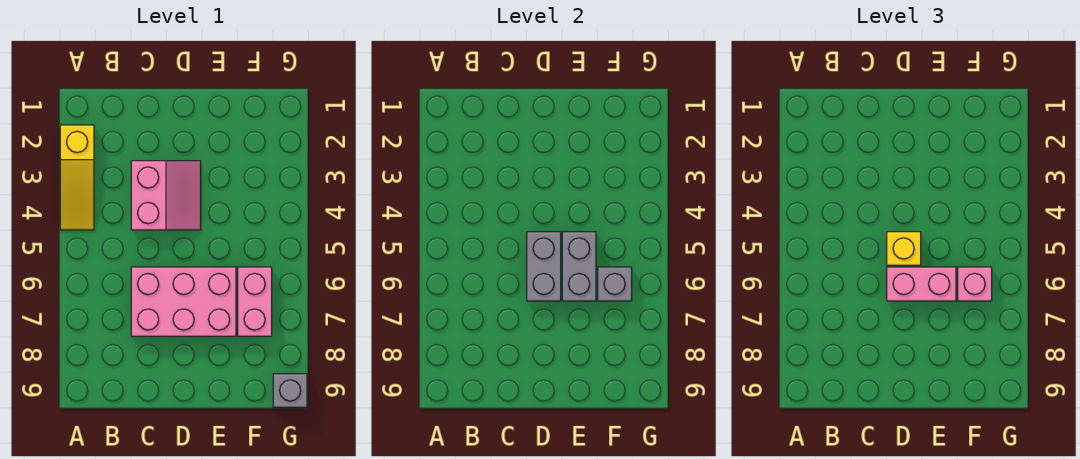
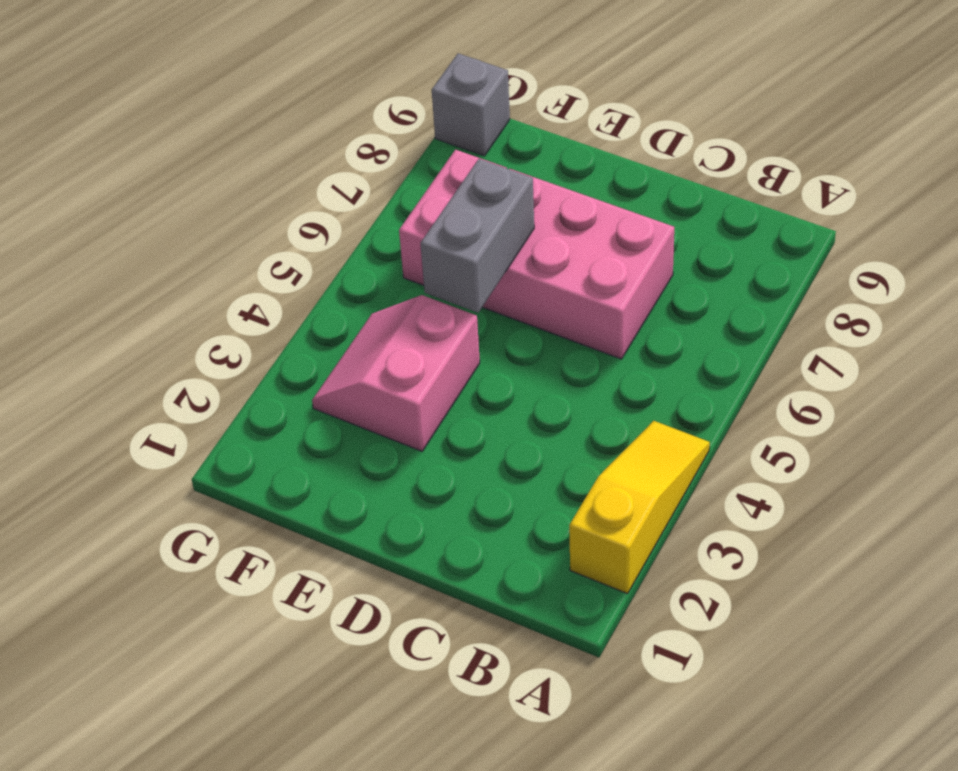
pink slope E3:F4 level 1 top E -> pink slope C3:D4 level 1 top C
none -> grey brick D5:D6 level 2
none -> grey brick F6 level 2

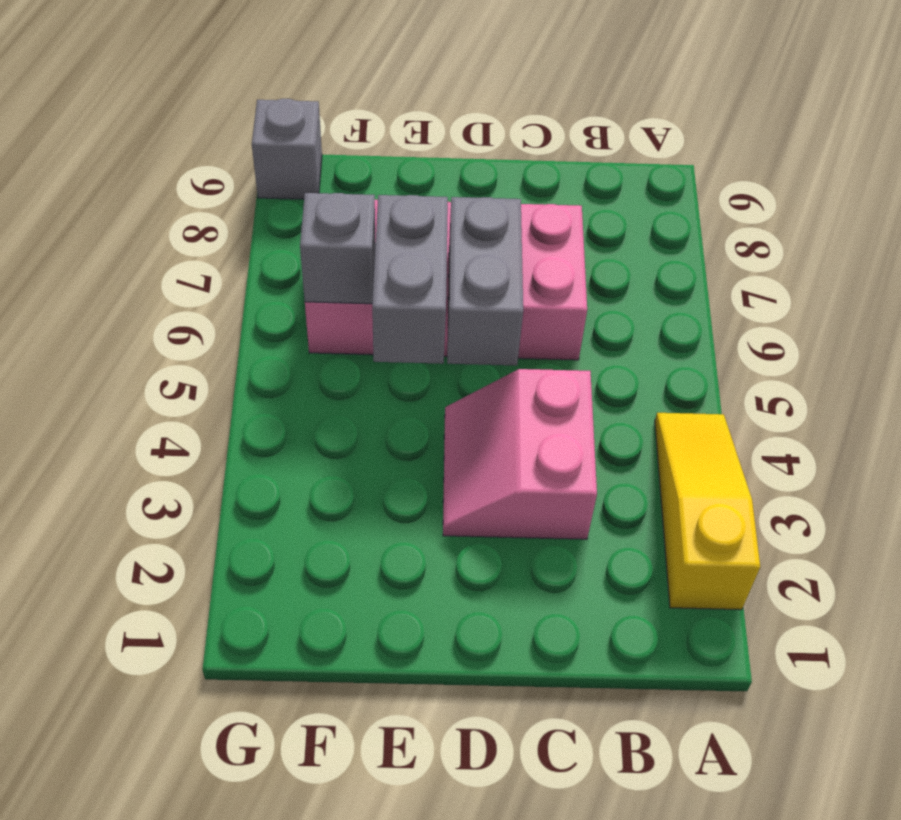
none -> yellow brick D5 level 3
none -> pink brick D6:E6 level 3

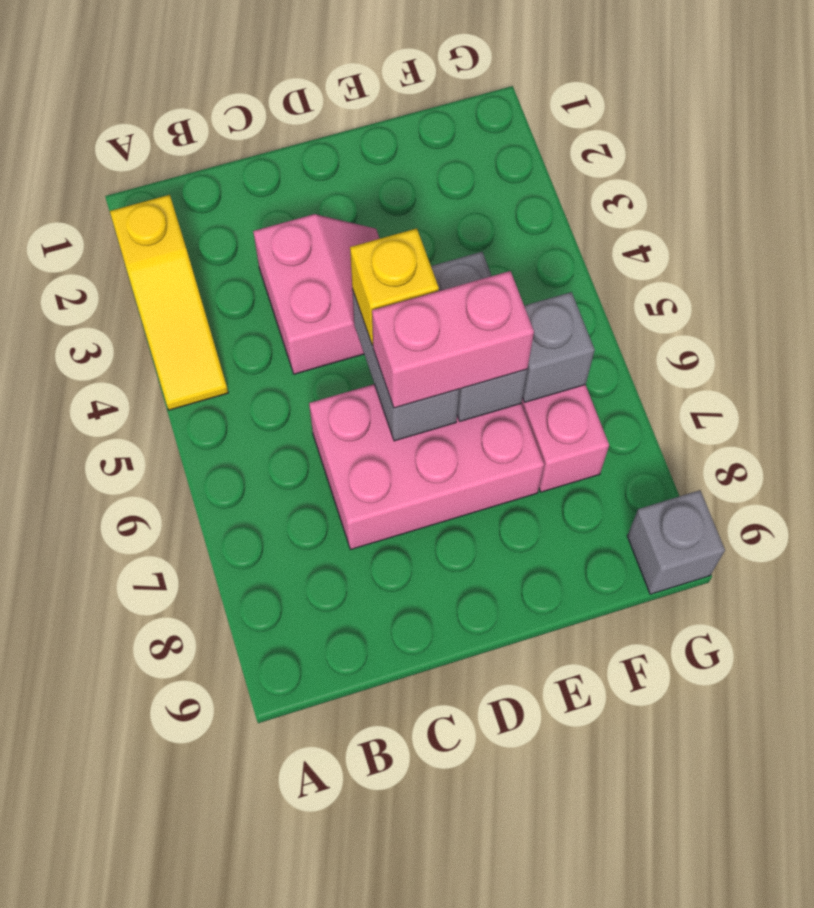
none -> pink brick F6 level 3

